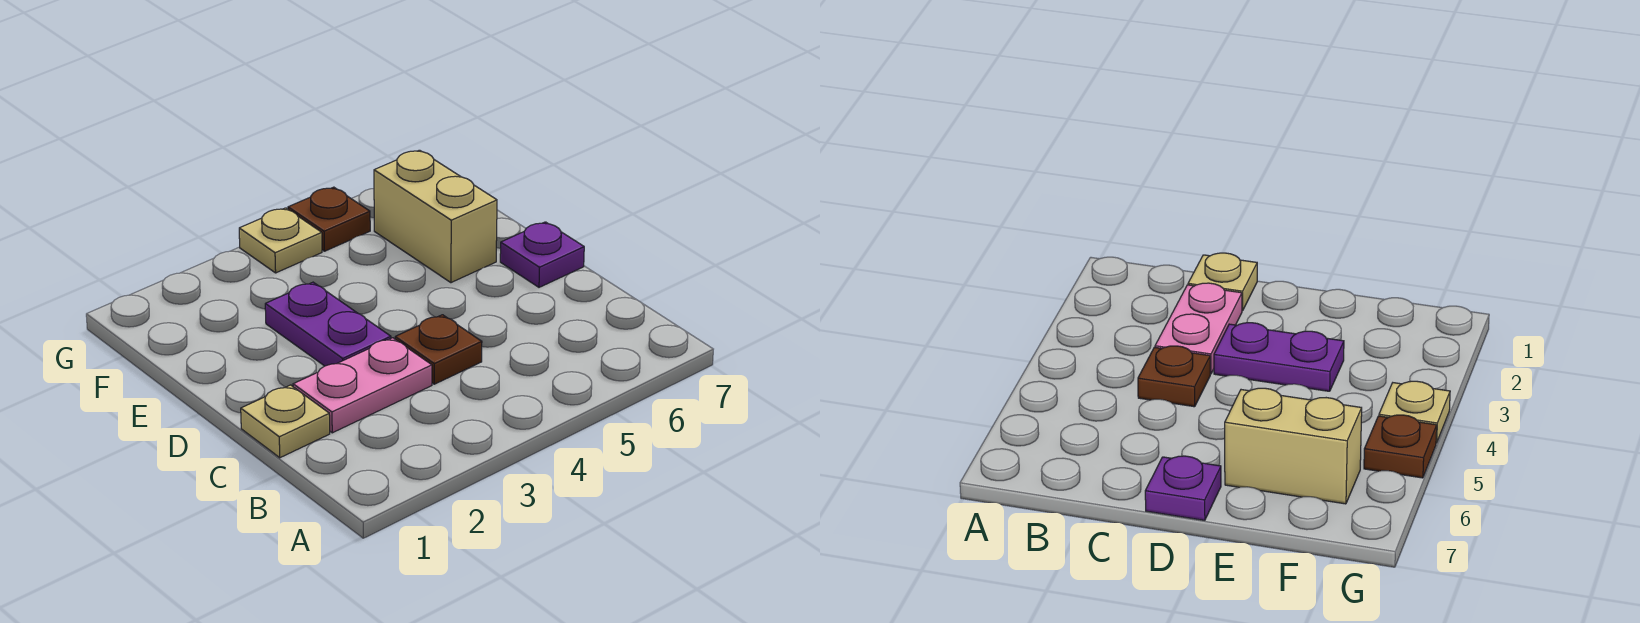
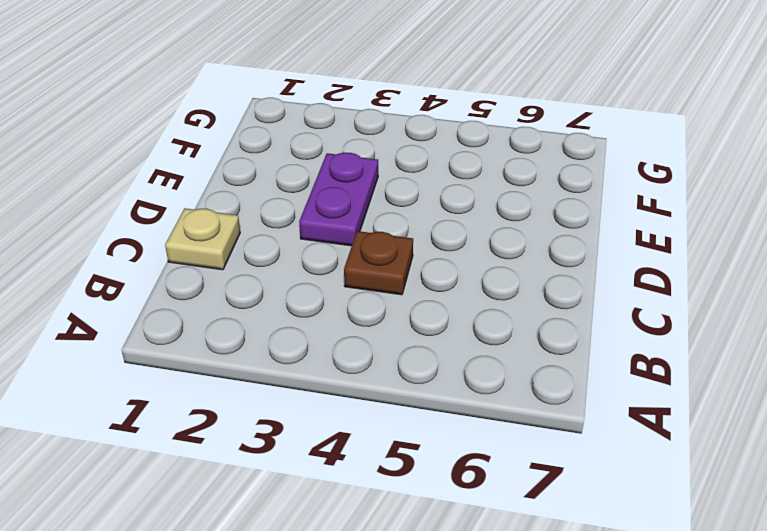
none -> pink plate C2:C3 level 1
none -> purple plate D7 level 1

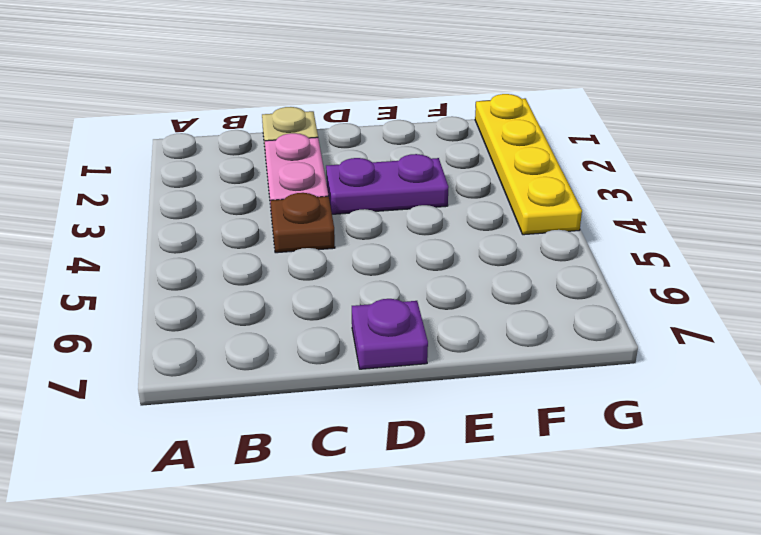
yellow plate G1:G4 level 1 -> tan plate G4 level 1
none -> tan brick E6:F6 level 1
none -> brown plate G5 level 1

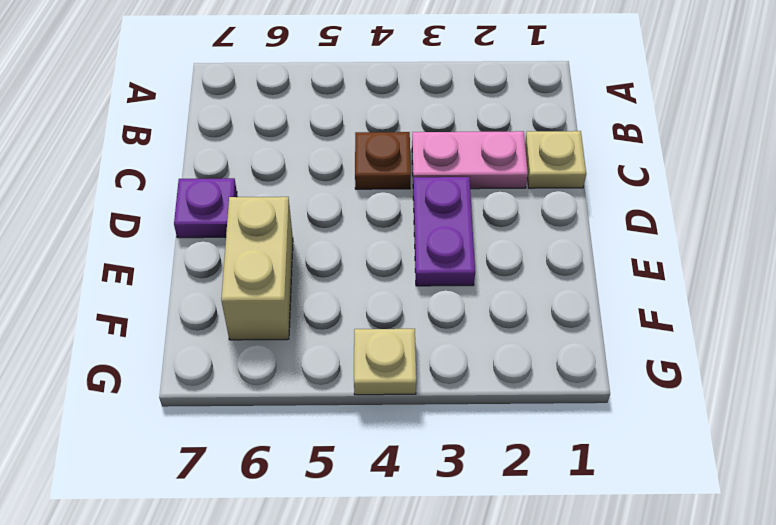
none -> brown plate G5 level 1

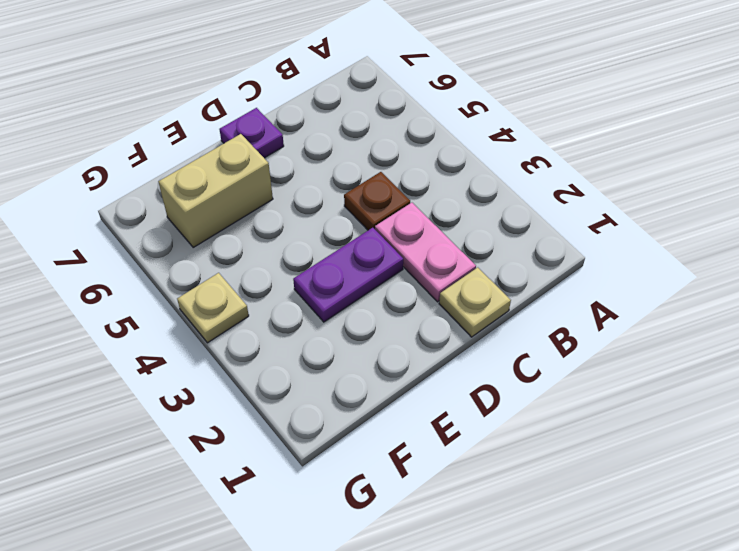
none -> brown plate G5 level 1

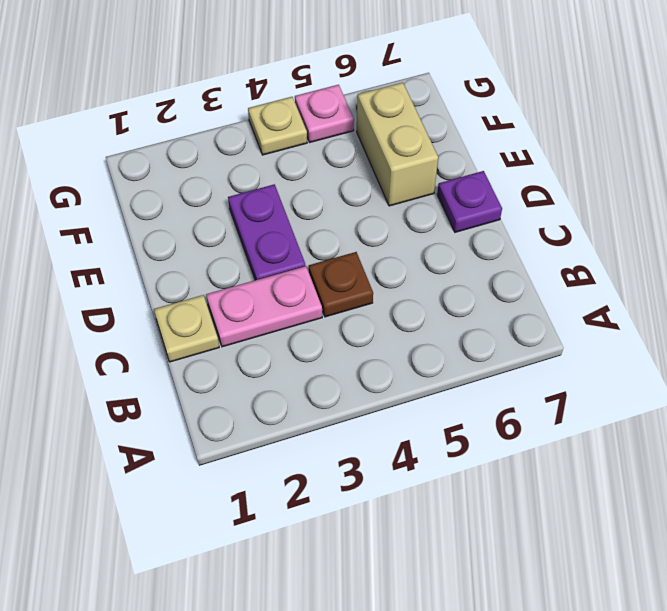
pink plate G5 level 1 -> brown plate G5 level 1

